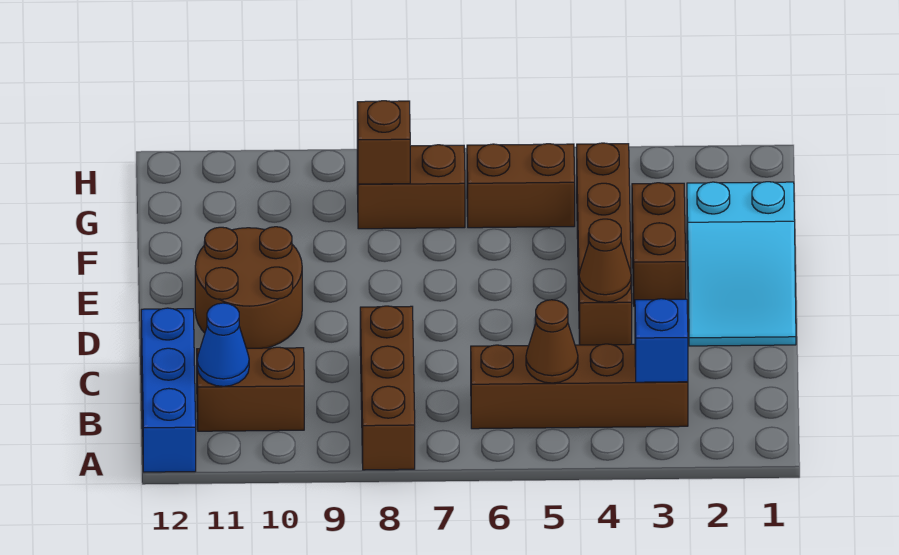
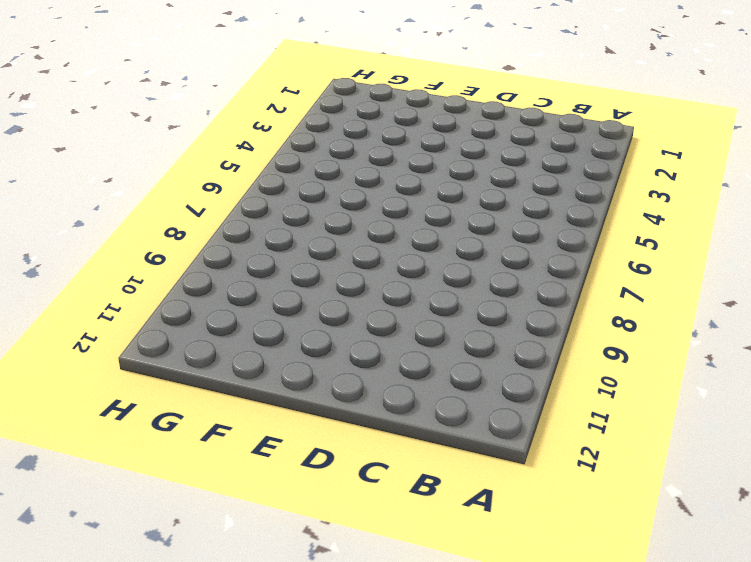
none -> brown brick A8:C8 level 1
none -> blue brick A12:C12 level 1
none -> brown brick B3:B6 level 1

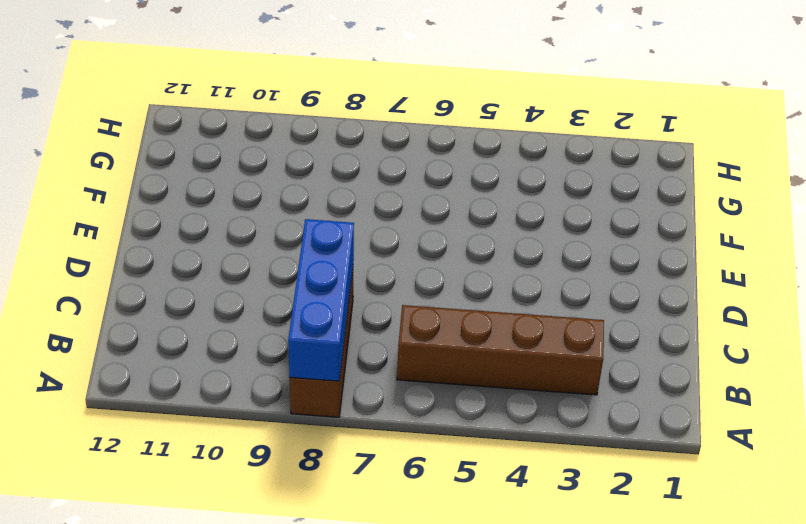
blue brick A8:C8 level 2 -> blue brick A12:C12 level 1
none -> brown brick B10:B11 level 1
none -> cyan slope D1:F2 level 1 top F
none -> brown brick D4:G4 level 1

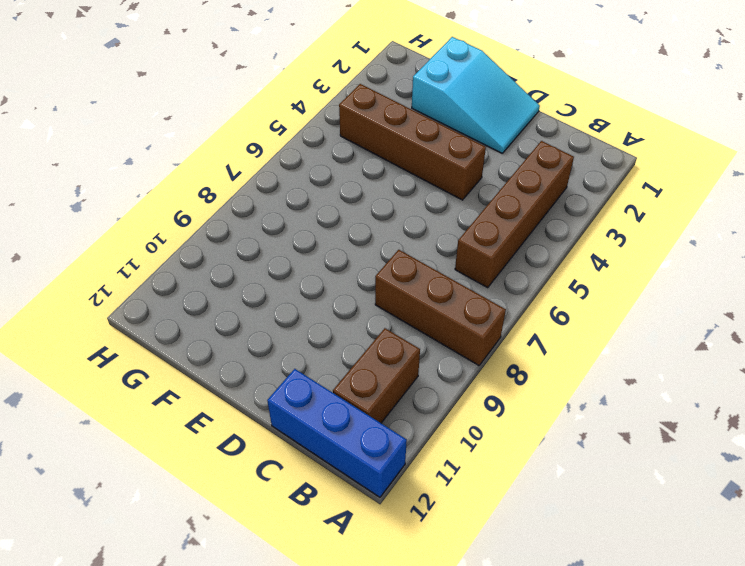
none -> brown round brick D10:E11 level 1
none -> brown brick E3:F3 level 1
none -> brown brick G5:G6 level 1

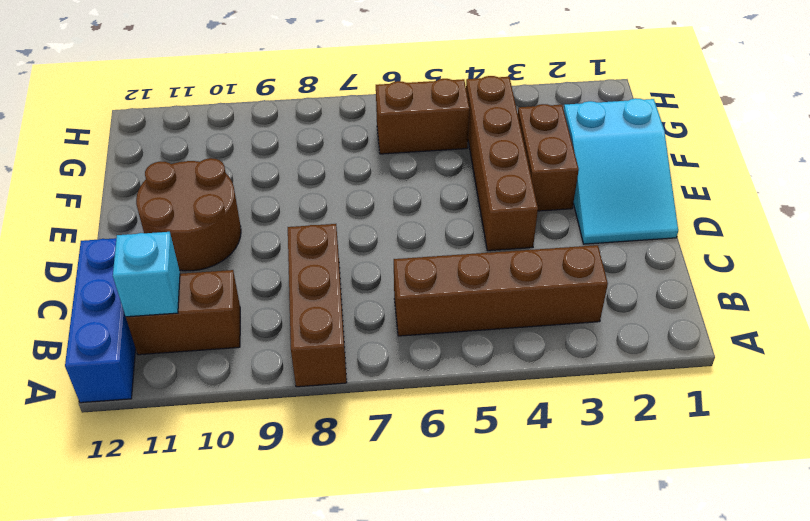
cyan brick B11 level 2 -> blue cone B11 level 2
none -> brown brick G7:G8 level 1
none -> blue brick B3 level 2
none -> brown cone B5 level 2

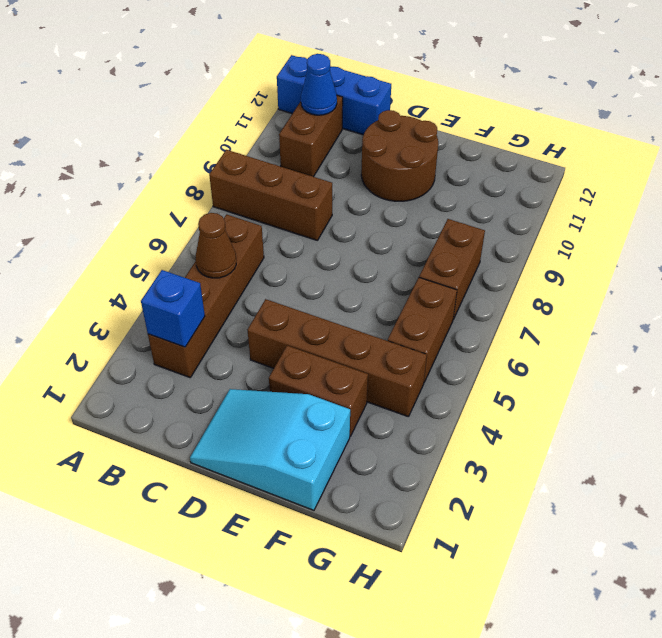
none -> brown cone D4 level 2
none -> brown brick G8 level 2

